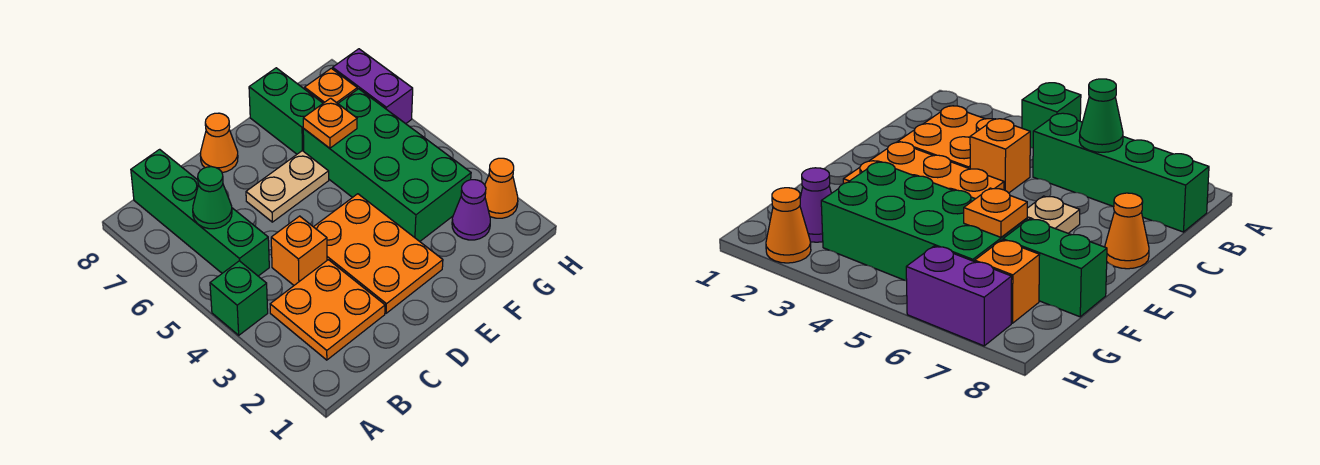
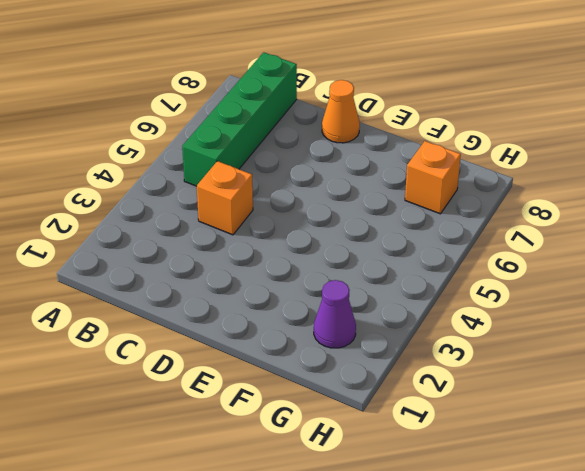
none -> green brick A4 level 1
none -> orange plate B2:C3 level 1
none -> orange plate D2:E4 level 1

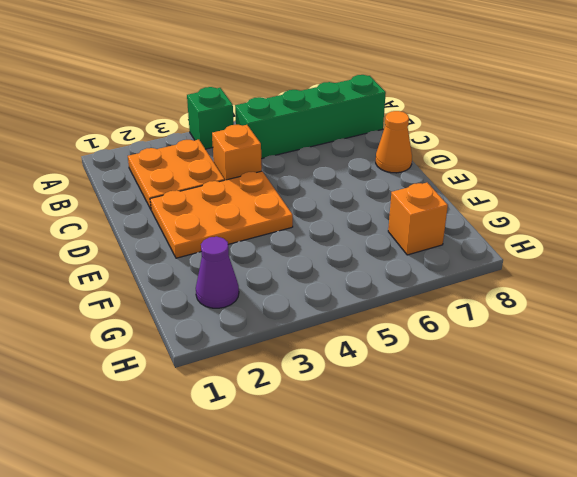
none -> tan plate D6:E6 level 1
none -> green brick F3:G6 level 1
none -> green brick F7:F8 level 1

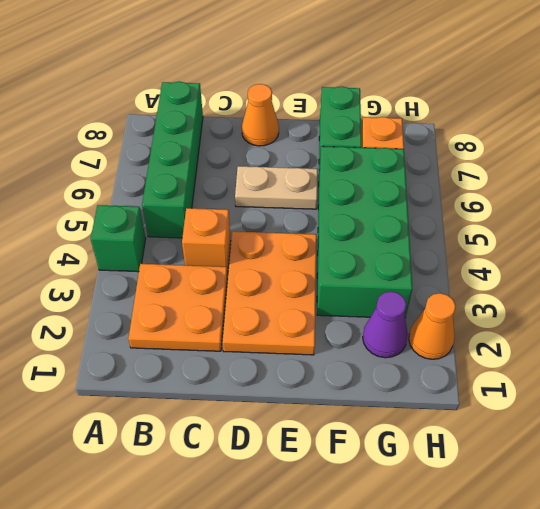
none -> purple brick H6:H7 level 1
none -> green cone B6 level 2
none -> orange plate F6 level 2

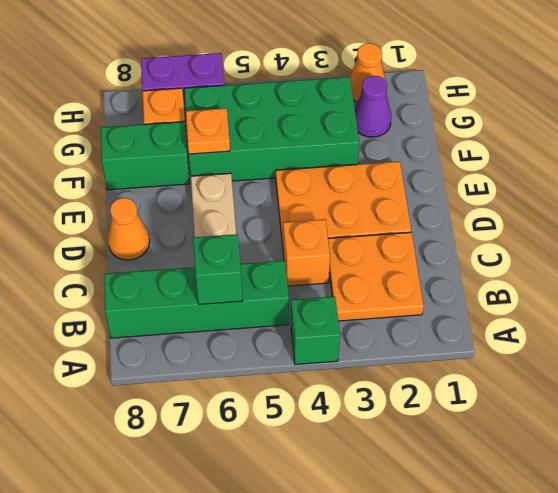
green brick B6 level 2 -> green cone B6 level 2

